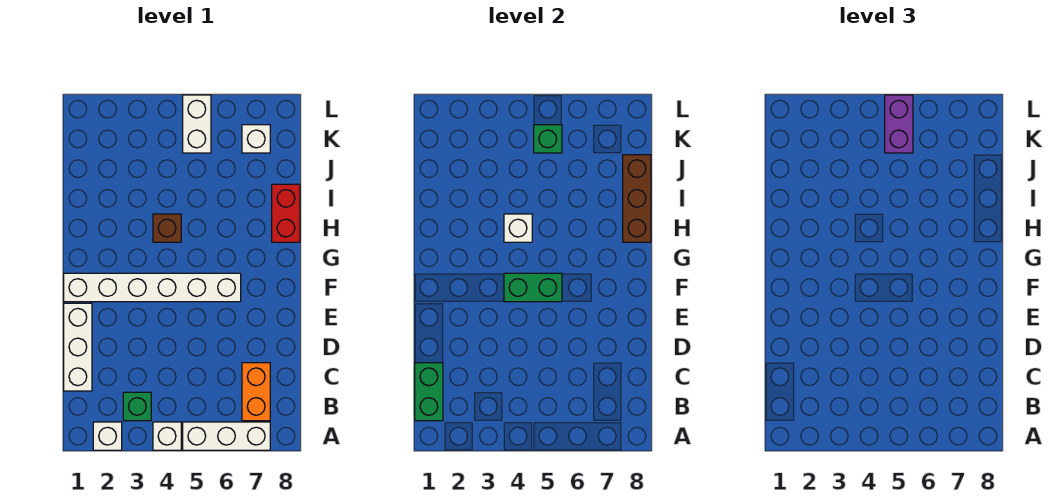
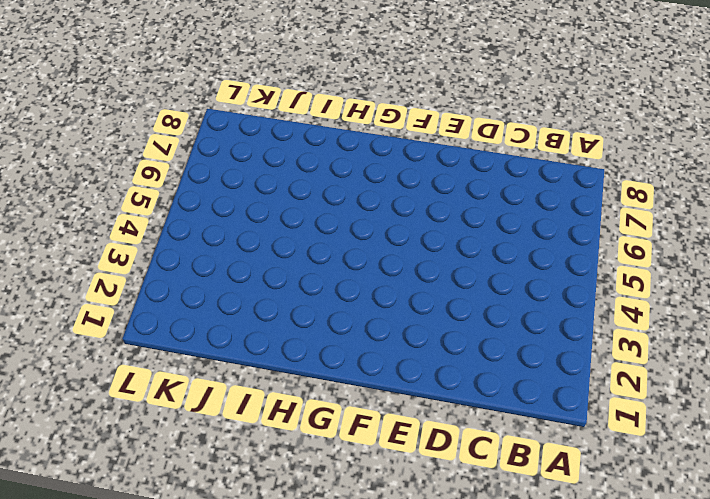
none -> white brick A2 level 1
none -> white brick A4 level 1
none -> white brick A5:A7 level 1

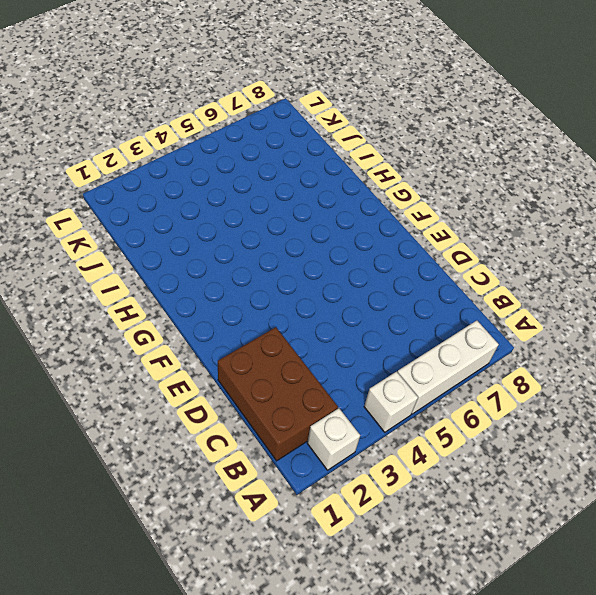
brown brick B1:D2 level 1 -> white brick C1:E1 level 1
none -> green brick B3 level 1
none -> orange brick B7:C7 level 1
none -> white brick F1:F6 level 1

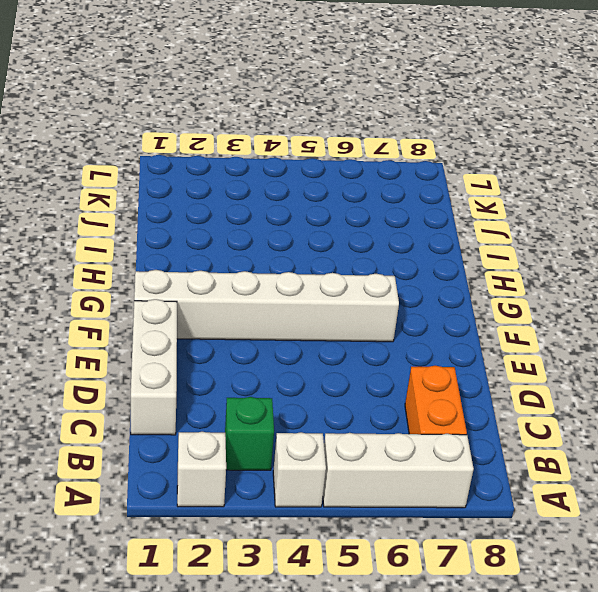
none -> brown brick H4 level 1
none -> red brick H8:I8 level 1
none -> white brick K5:L5 level 1

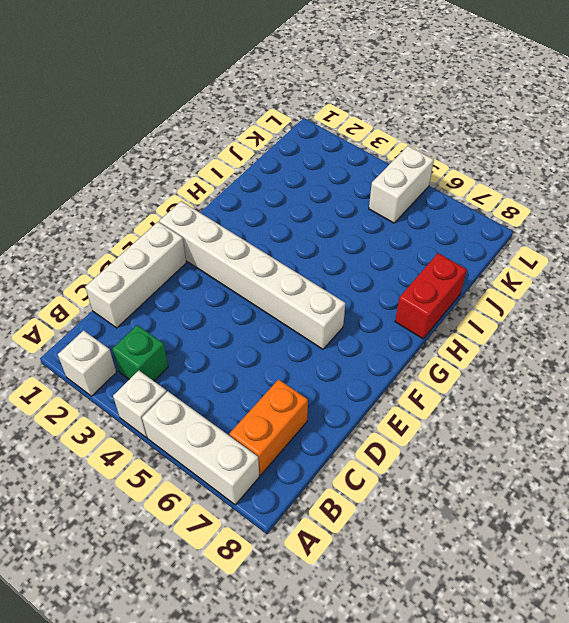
none -> brown brick H4 level 1
none -> white brick K7 level 1
none -> green brick B1:C1 level 2

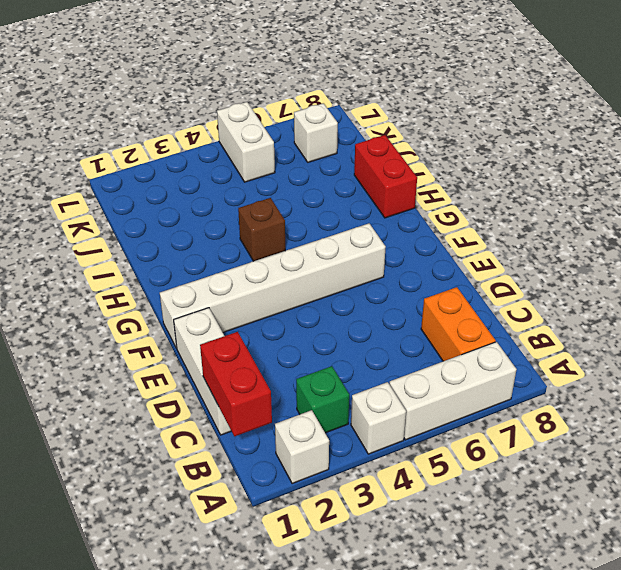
red brick B1:C1 level 2 -> green brick B1:C1 level 2
none -> green brick F4:F5 level 2
none -> white brick H4 level 2
none -> brown brick H8:J8 level 2

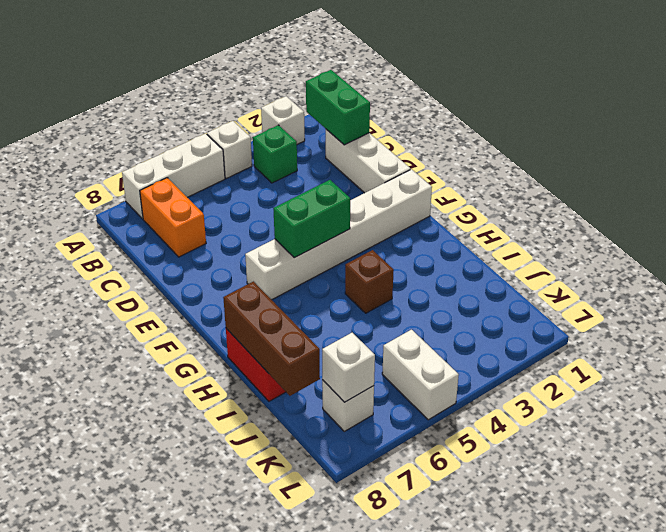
white brick K7 level 2 -> white brick H4 level 2
none -> green brick K5 level 2
none -> purple brick K5:L5 level 3

